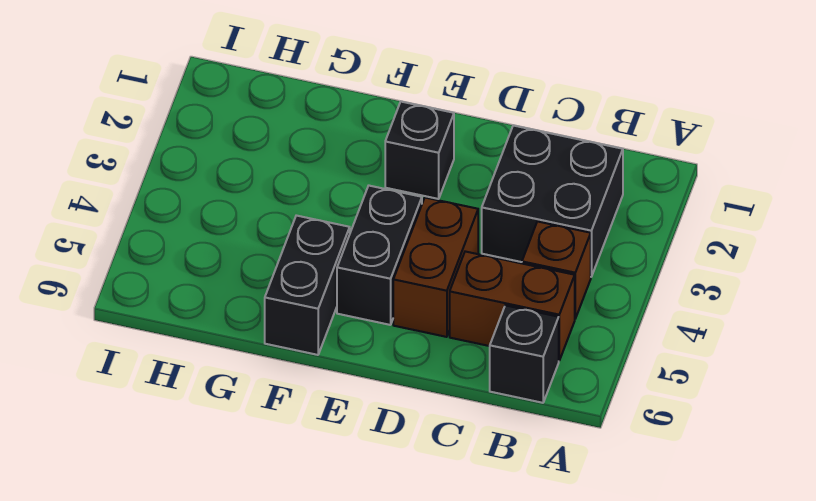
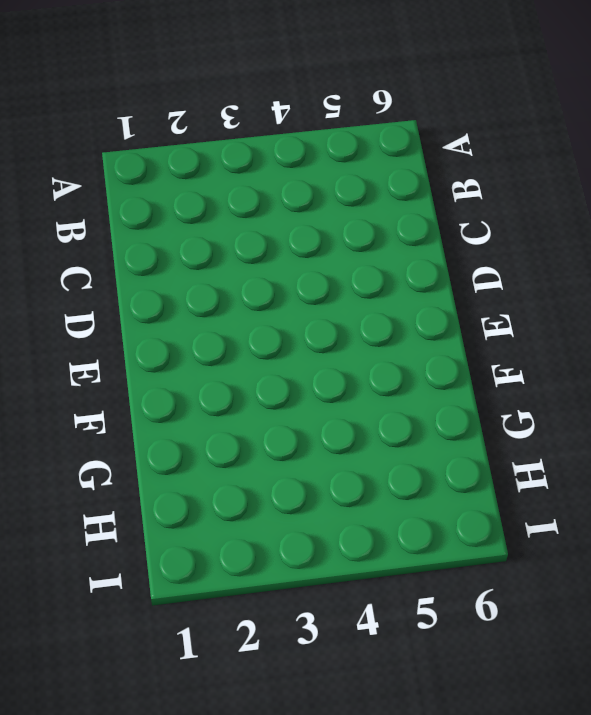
none -> black brick B2:C3 level 1
none -> brown brick B4 level 1

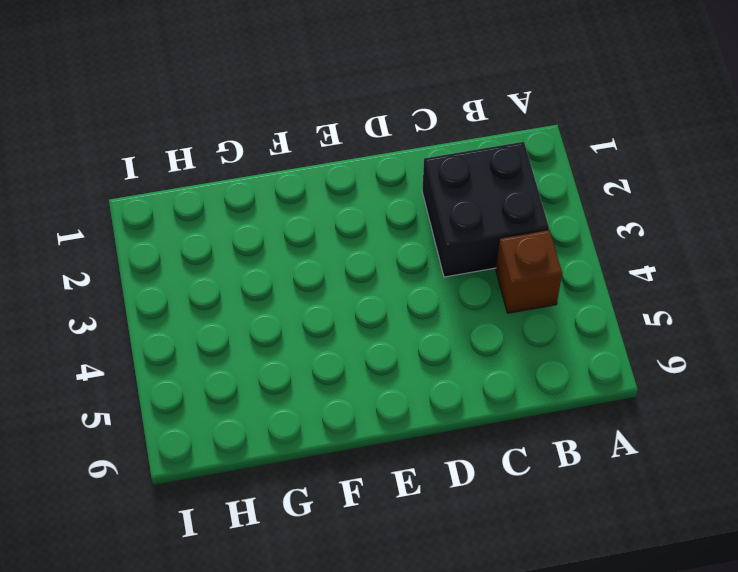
none -> brown brick B5:C5 level 1
none -> black brick B6 level 1

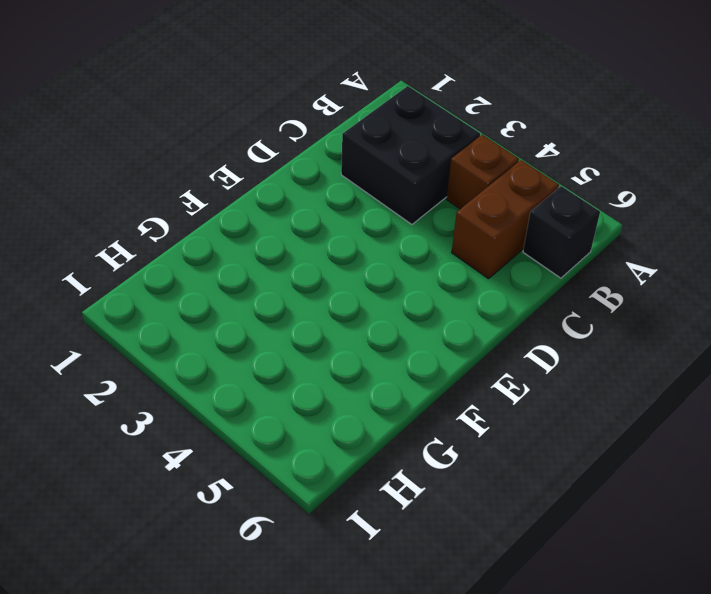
none -> brown brick D4:D5 level 1
none -> black brick E2 level 1

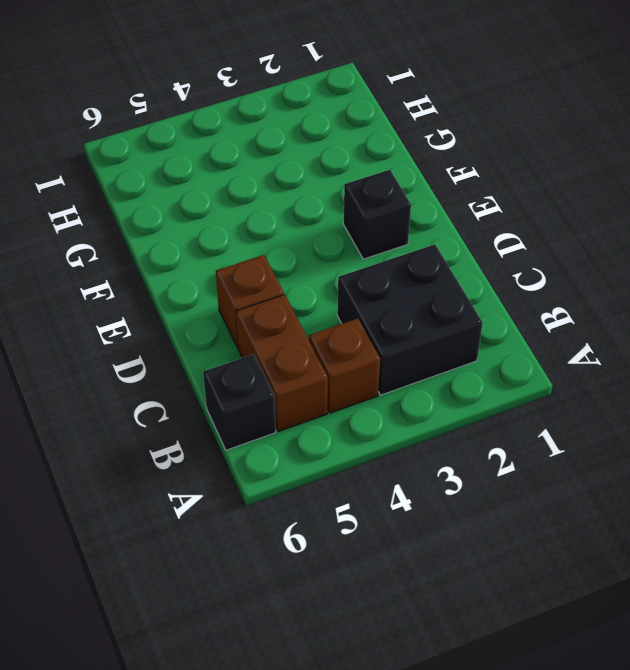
brown brick D5 level 1 -> brown brick D4:D5 level 1
none -> black brick E4:E5 level 1
none -> black brick F5:F6 level 1

